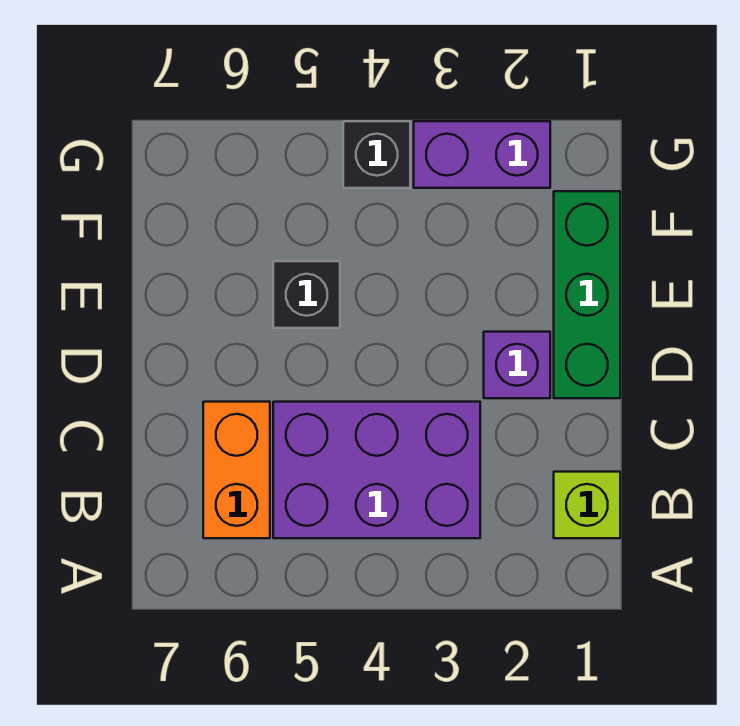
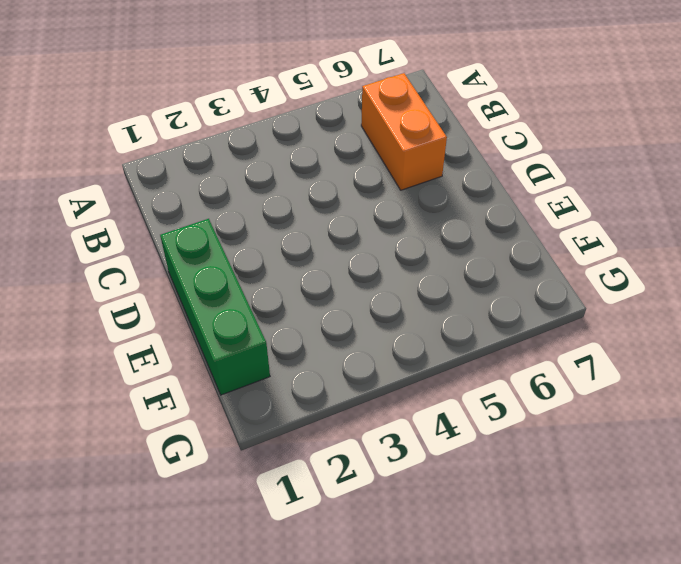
none -> lime brick B1 level 1
none -> purple brick B3:C5 level 1

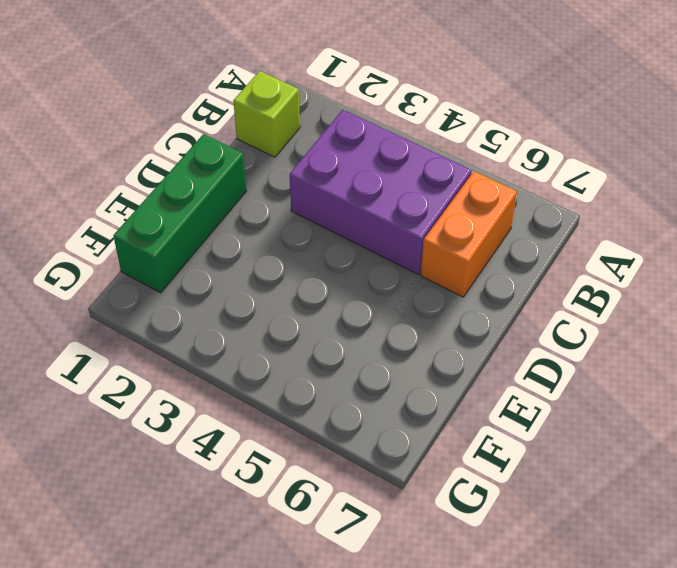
none -> purple brick D2 level 1
none -> black brick E5 level 1

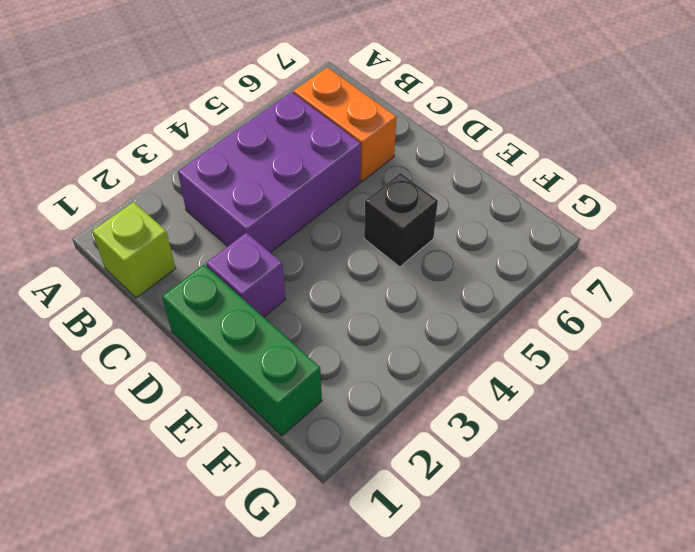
none -> purple brick G2:G3 level 1
none -> black brick G4 level 1

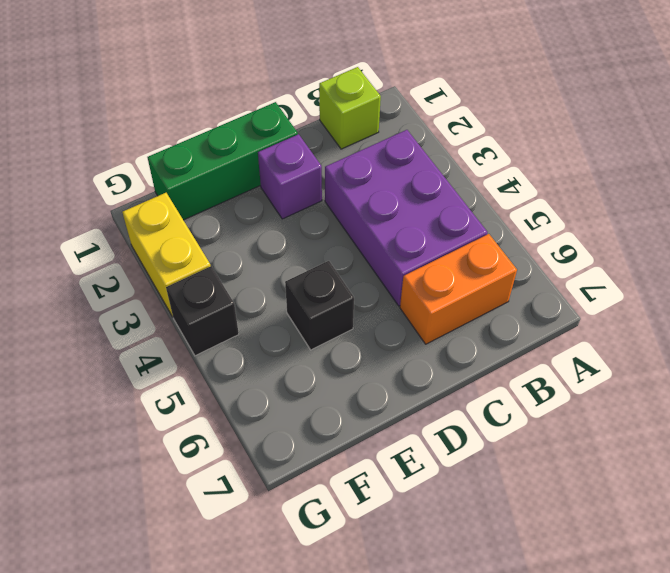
yellow brick G2:G3 level 1 -> purple brick G2:G3 level 1

